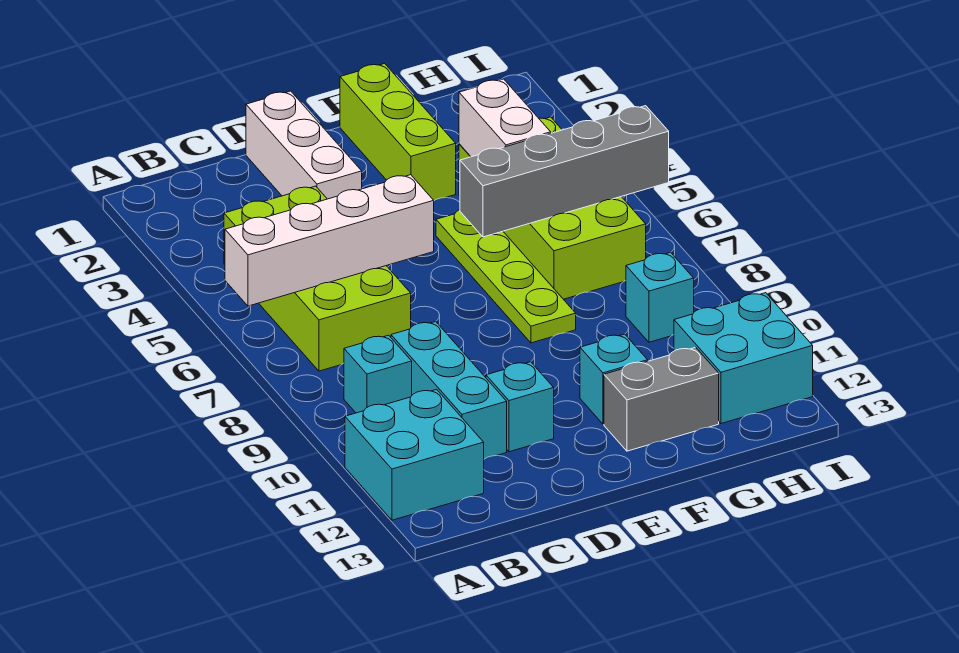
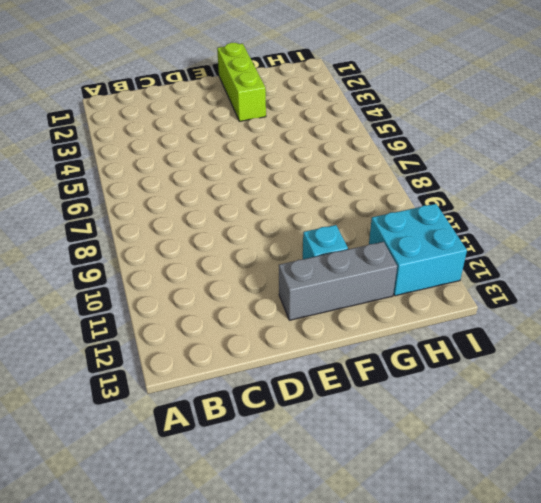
grey brick E12:G12 level 1 -> grey brick F12:G12 level 1
none -> cyan brick A11:B12 level 1
none -> lime brick B4:C7 level 1
none -> cyan brick B9 level 1

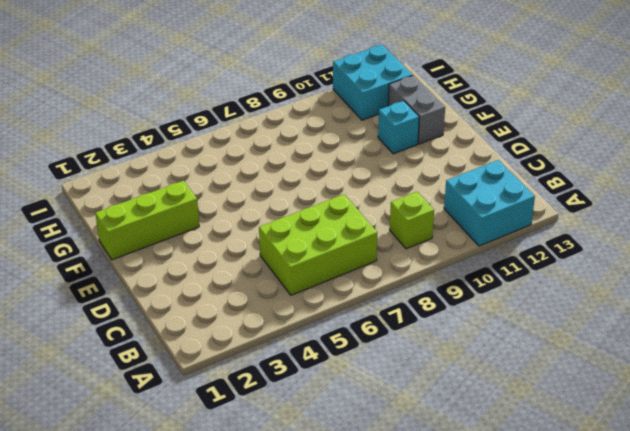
lime brick B5:C7 level 1 -> lime brick B4:C7 level 1
lime brick B9 level 1 -> cyan brick B9 level 1
none -> cyan brick C9:C11 level 1
none -> white brick D1:D3 level 1
none -> cyan brick D11 level 1

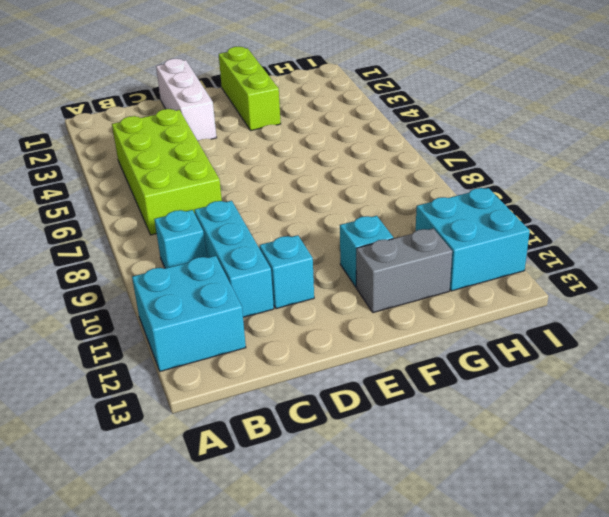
none -> lime plate F5:F8 level 1
none -> lime brick G4:H7 level 1
none -> cyan brick H9 level 1

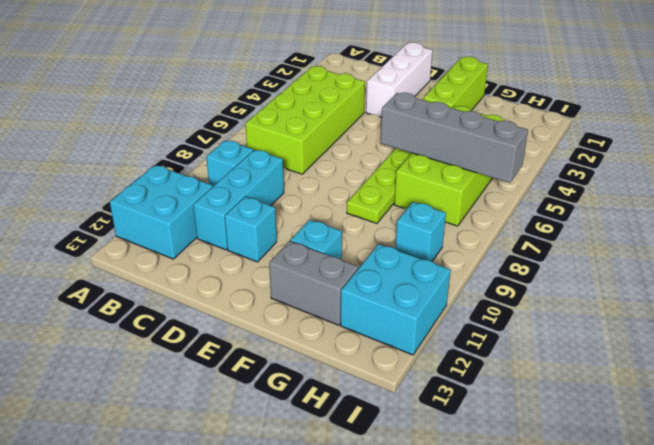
none -> white brick A6:D6 level 2
none -> white brick G4:G5 level 2

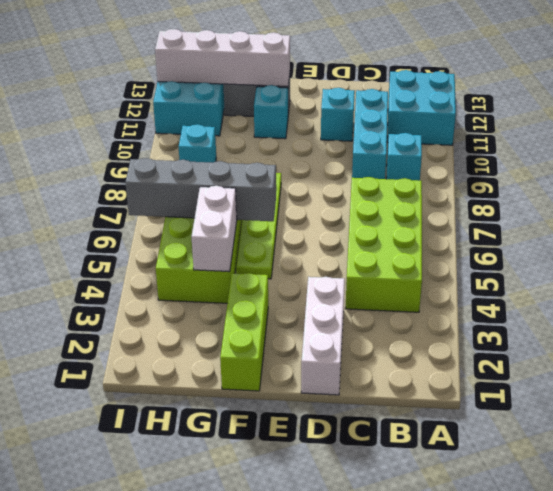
white brick F12:I12 level 2 -> white brick A6:D6 level 2

